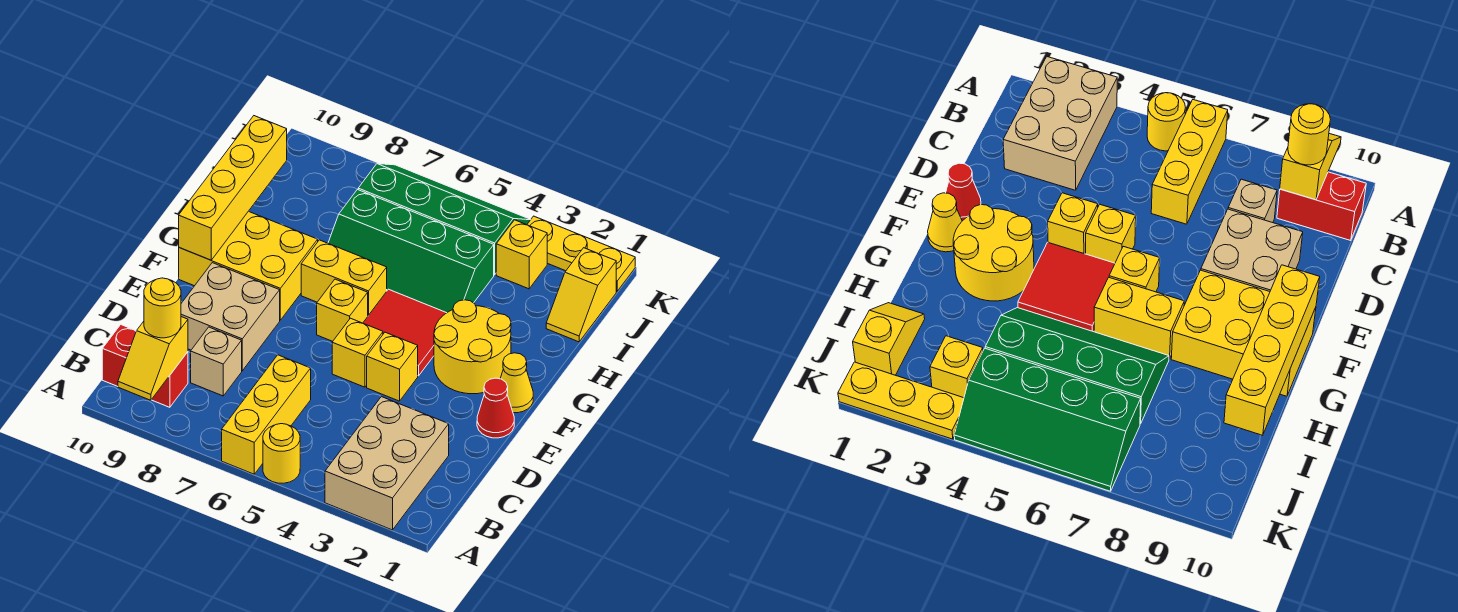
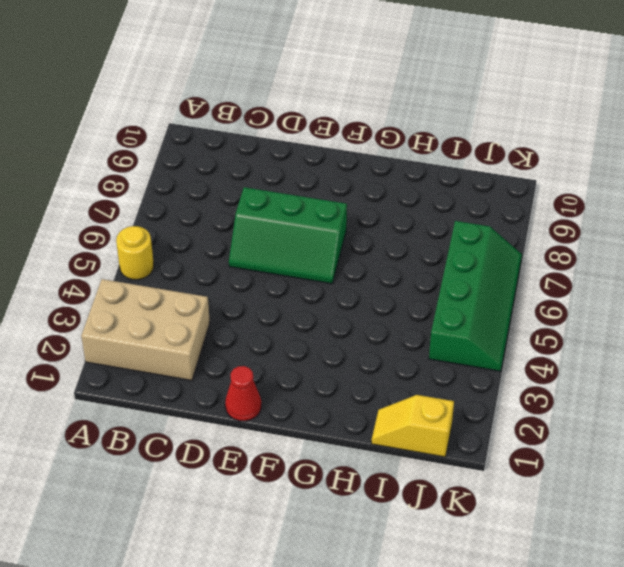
green slope D6:F7 level 1 top 7 -> yellow brick F6 level 1
none -> yellow brick A6:C6 level 1
none -> red brick B9:B10 level 1
none -> tan brick C8 level 1

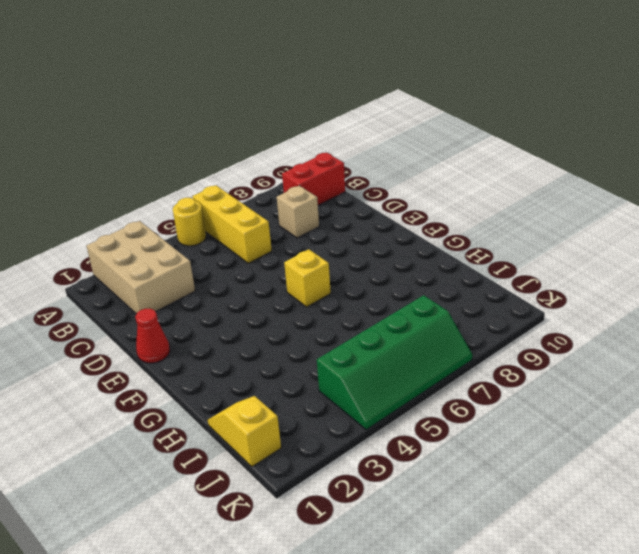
none -> tan brick D8:E9 level 1
none -> yellow brick E4 level 1
none -> yellow brick E5 level 1

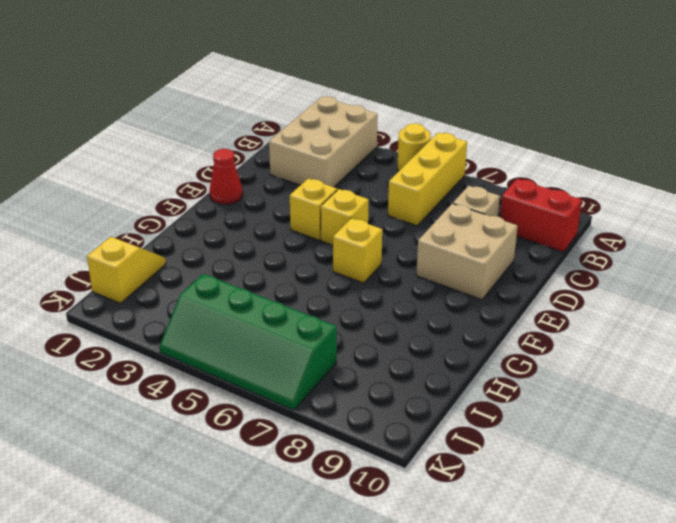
none -> yellow cone F1 level 1
none -> yellow round brick F2:G3 level 1
none -> red tile F4:G5 level 1

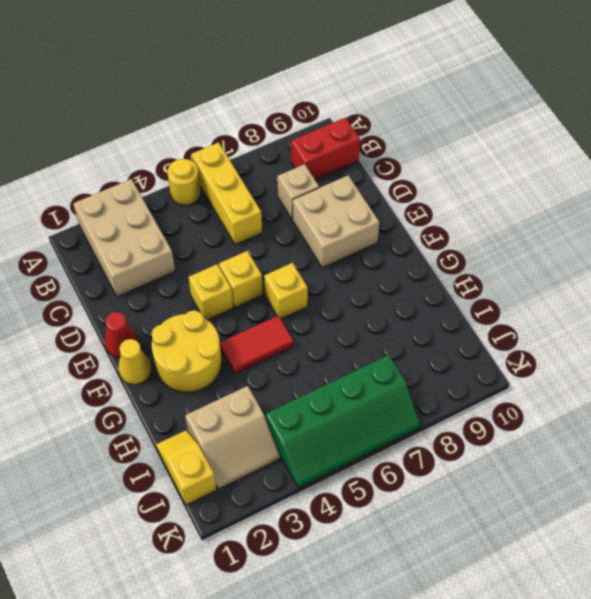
red tile G4:G5 level 1 -> red tile F4:G5 level 1
tan slope I2:J3 level 1 top I -> yellow brick J3 level 1
none -> yellow brick F8:G10 level 1
none -> yellow brick G6:G7 level 1
none -> green slope H4:I7 level 1 top I

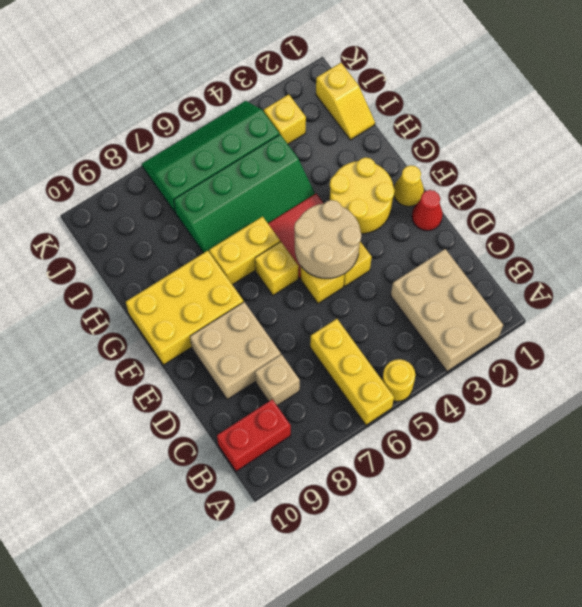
tan round brick E4:F5 level 2 -> none
none -> yellow plate K1:K3 level 1
none -> yellow slope A9:B9 level 2 top B
none -> yellow brick F10:I10 level 2

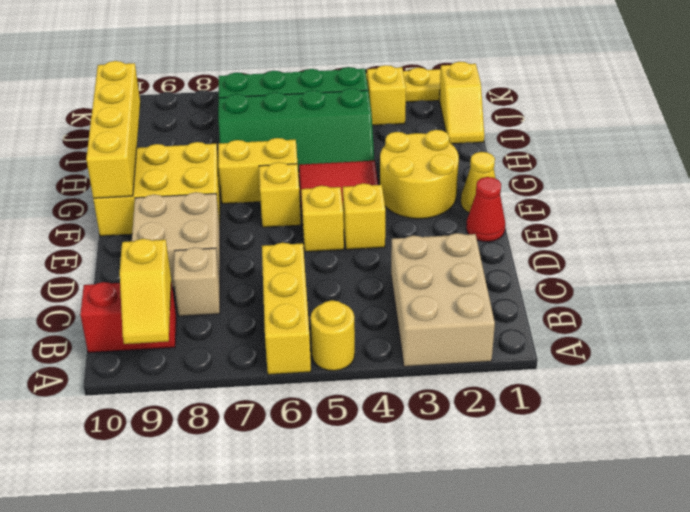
none -> yellow round brick B9 level 3

